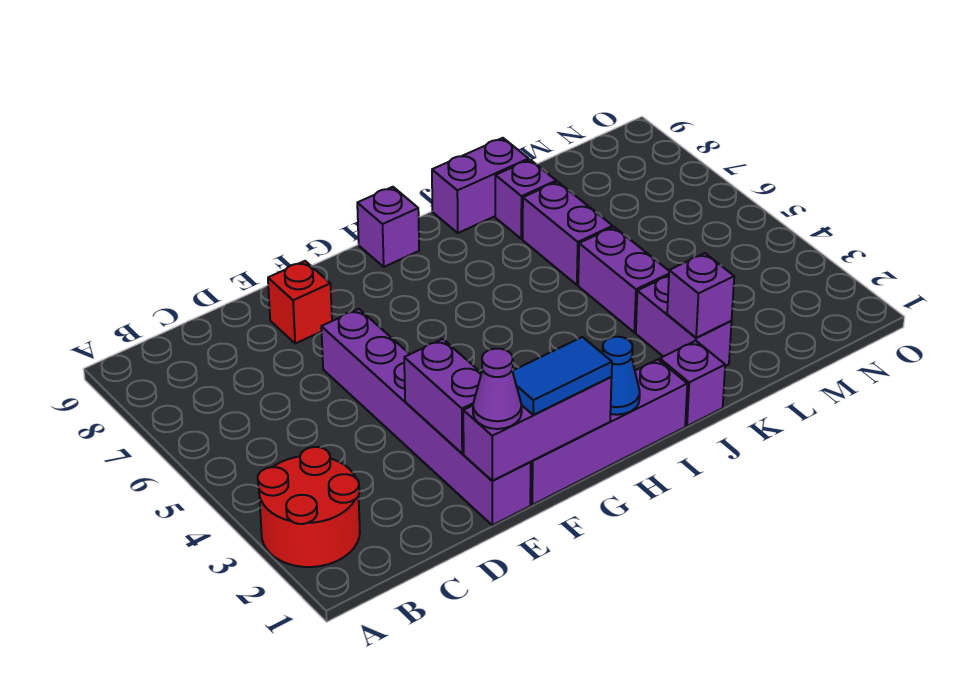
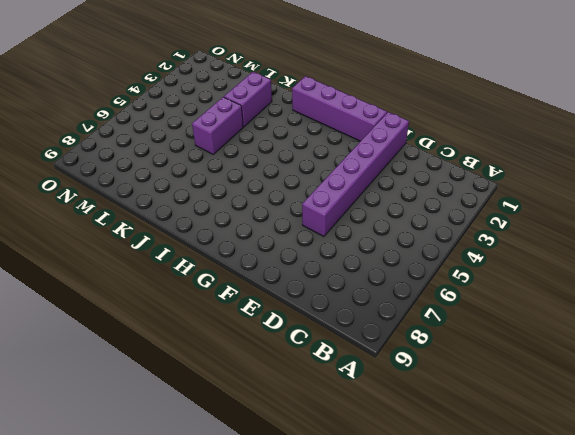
none -> red round brick A2:B3 level 1
none -> red brick E8 level 1
none -> purple brick H9 level 1

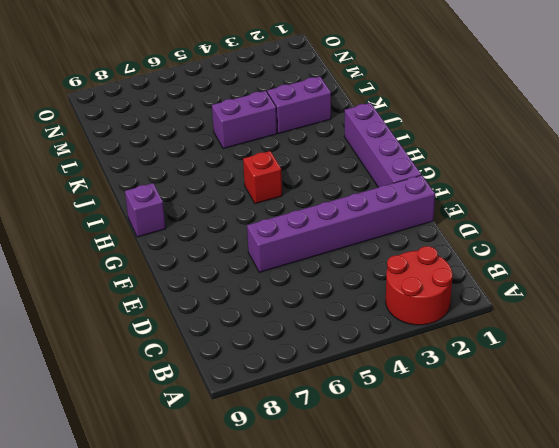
red brick H5 level 1 -> red brick E8 level 1
none -> purple brick J1 level 1
none -> purple brick J9:K9 level 1
none -> purple brick K6:K7 level 1

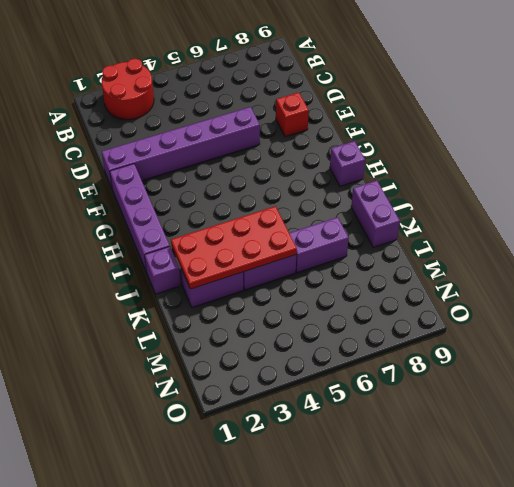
red plate J2:K5 level 2 -> purple brick K2 level 2
none -> purple brick K8 level 1
none -> purple brick E1:G1 level 2
none -> purple brick E2:E3 level 2

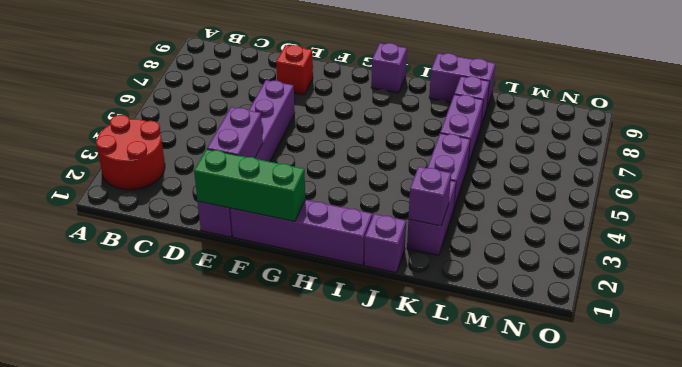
green brick E1:G1 level 2 -> purple brick E1:G1 level 2
none -> blue cone H1 level 2
none -> purple cone E1 level 3
none -> blue tile F1:G1 level 3

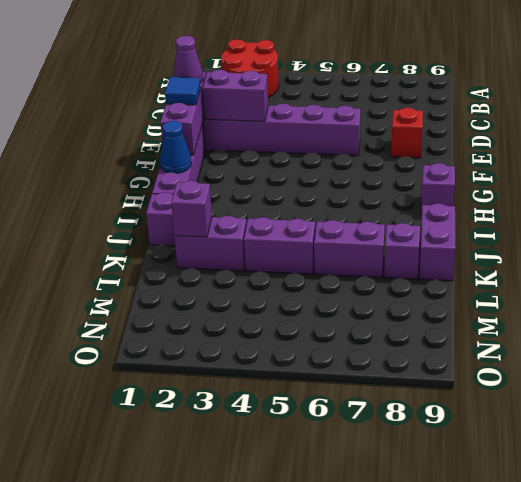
blue tile F1 level 3 -> blue tile F1:G1 level 3

